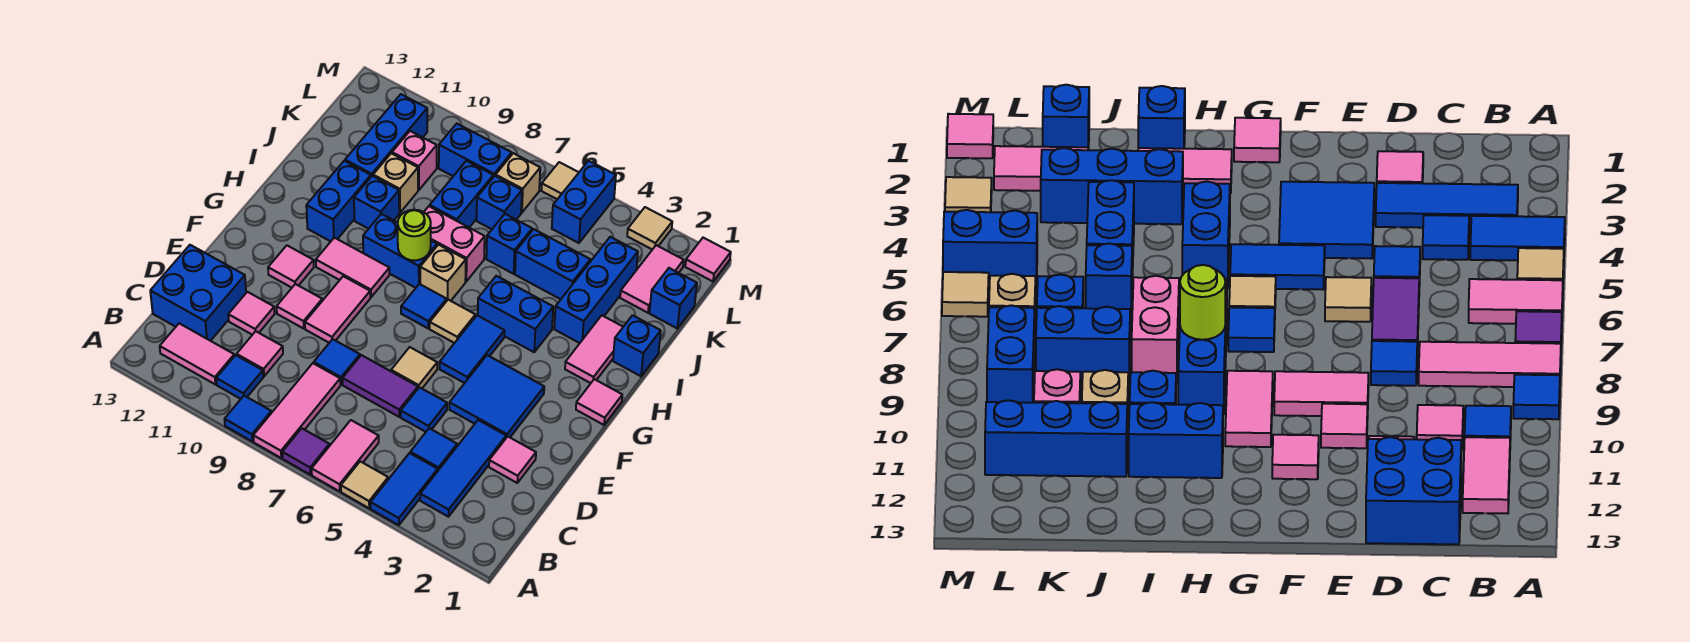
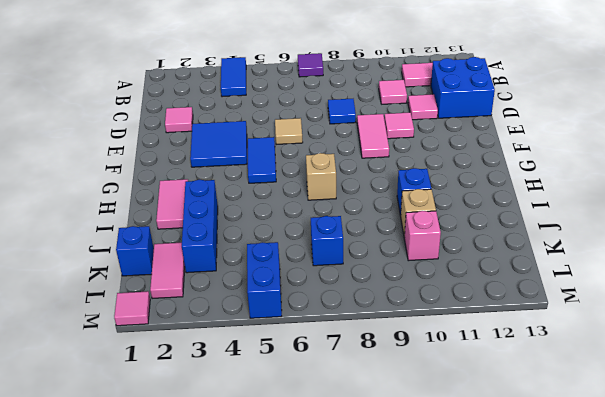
none -> tan tile A5 level 1
none -> pink tile A6:B6 level 1
none -> pink tile A8:C8 level 1
none -> blue tile A9 level 1

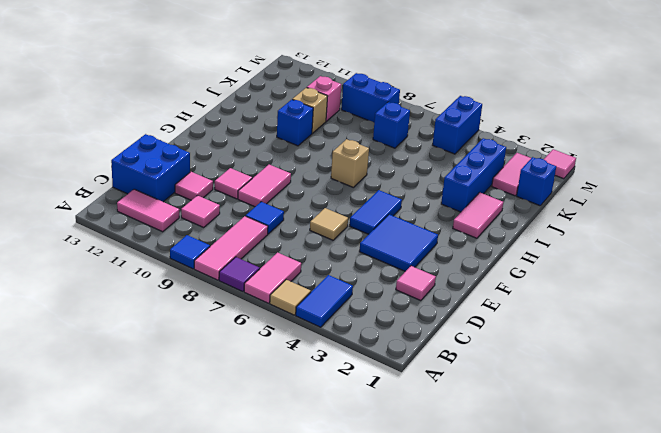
none -> blue tile B3:D3 level 1
none -> blue tile B10 level 1
none -> blue tile C4 level 1
none -> blue tile D5 level 1

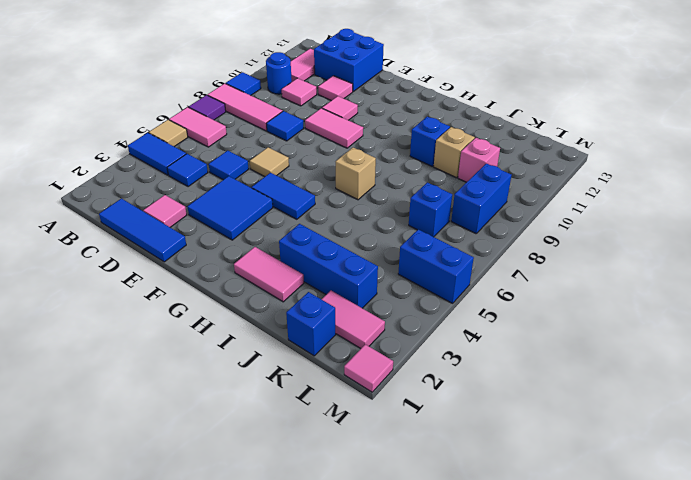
blue round brick B10 level 1 -> blue tile B10 level 1
blue tile C1:E1 level 1 -> blue tile B3:D3 level 1
none -> purple tile D6:D7 level 1
none -> pink tile F11 level 1
none -> pink tile G1 level 1
none -> tan tile G6 level 1

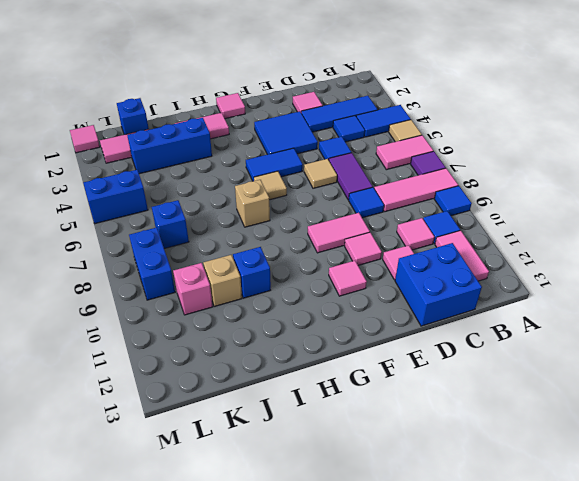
none -> blue tile G7 level 1
none -> pink tile G9:G10 level 1
none -> blue brick H4:H5 level 1
none -> blue brick H8:H9 level 1

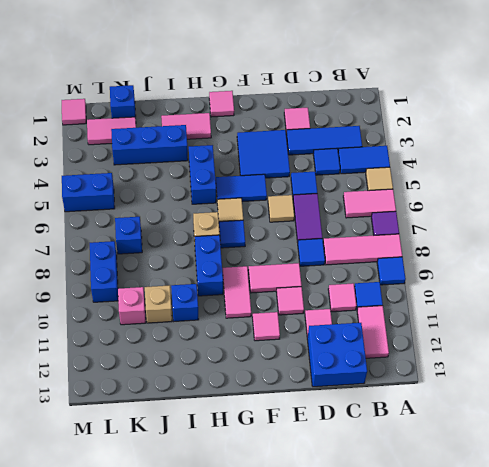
none -> blue brick H11:I11 level 1
none -> blue brick I1 level 1
none -> pink brick I7:I8 level 1
none -> blue brick J4:J5 level 1

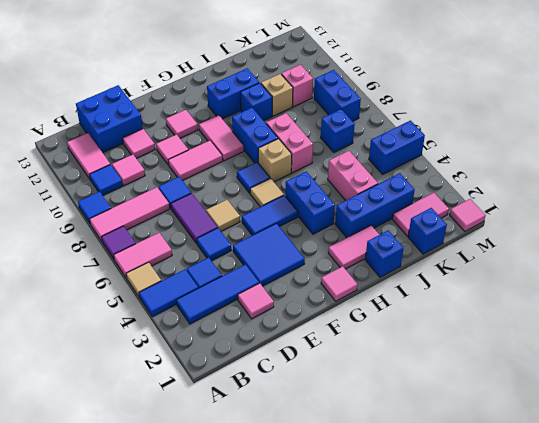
pink brick J4:J5 level 1 -> blue brick J4:J5 level 1
none -> blue brick J6 level 1
none -> blue brick J8:K8 level 1
none -> blue brick J11:L11 level 1
none -> tan brick L7 level 1

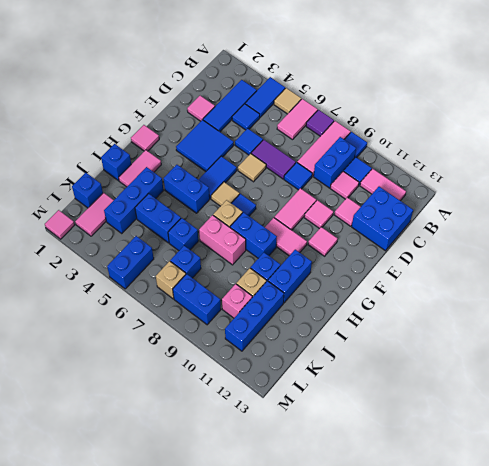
blue brick B9:C9 level 1 -> blue brick J8:K8 level 1
none -> tan tile M3 level 1
none -> tan tile M6 level 1
none -> lime round brick H8 level 2

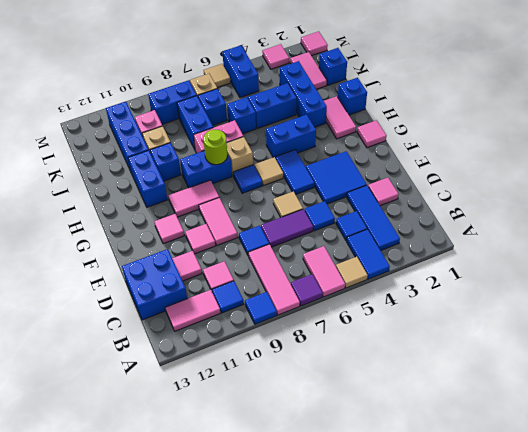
pink tile M3 level 1 -> tan tile M3 level 1

